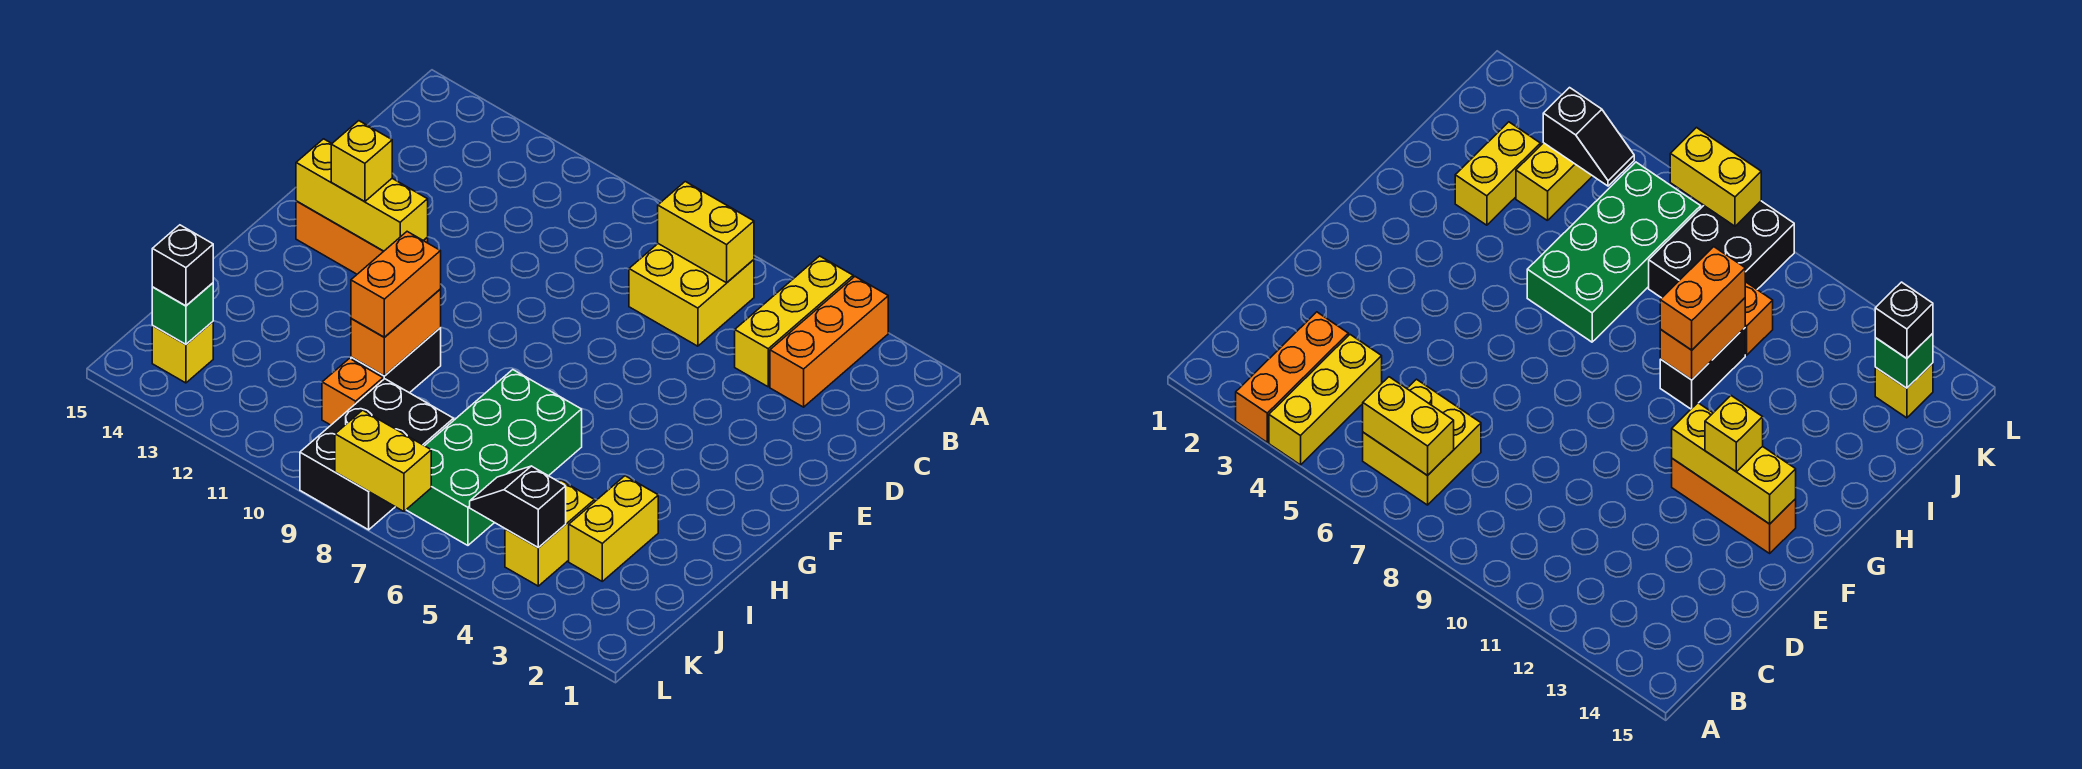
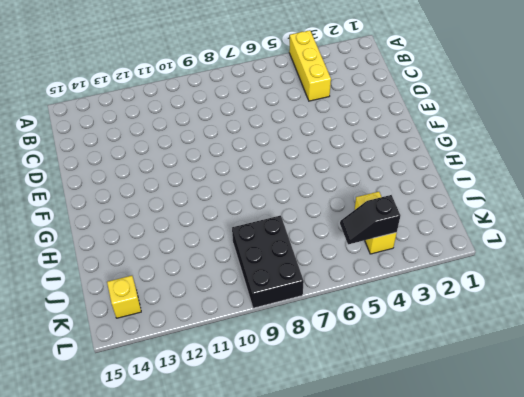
none -> orange brick A3:C3 level 1
none -> yellow brick B6:C7 level 1
none -> orange brick F12:F14 level 1

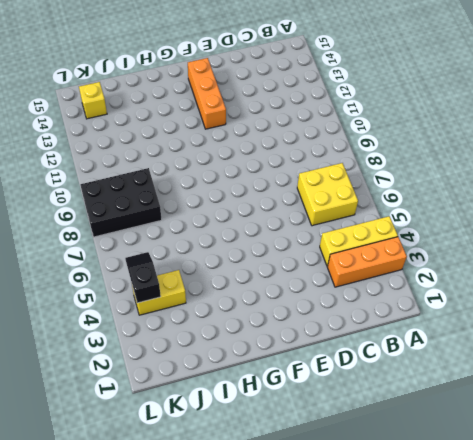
none -> green brick H6:K7 level 1
none -> black brick H10:I10 level 1
none -> yellow brick I3:J3 level 1

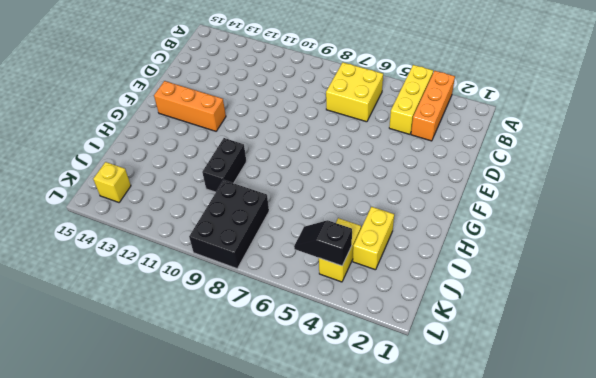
none -> green brick H6:K7 level 1
none -> orange brick J10 level 1
none -> yellow brick B6:B7 level 2

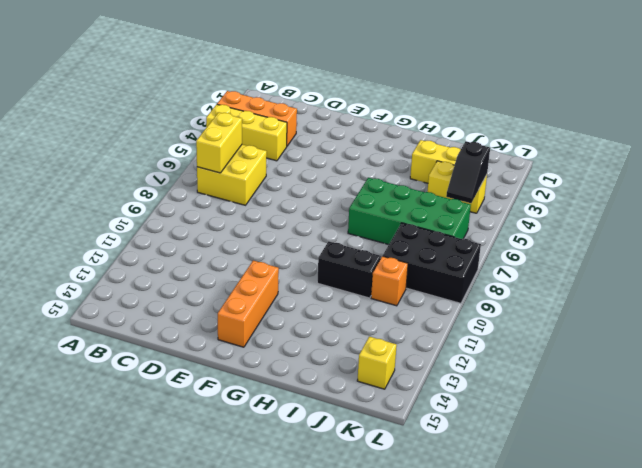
none -> yellow brick F12:F14 level 2
none -> orange brick H10:I10 level 2
none -> green brick K14 level 2

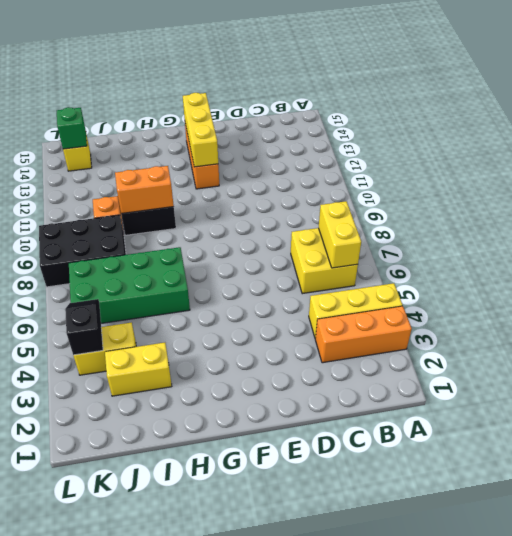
none -> yellow brick L7:L8 level 2
none -> yellow brick F13 level 3
none -> orange brick H10:I10 level 3

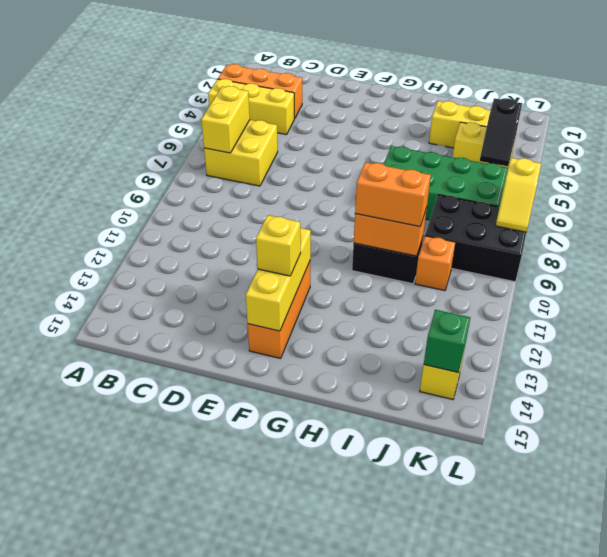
yellow slope L7:L8 level 2 top 7 -> yellow brick L7:L8 level 2
none -> black brick K14 level 3

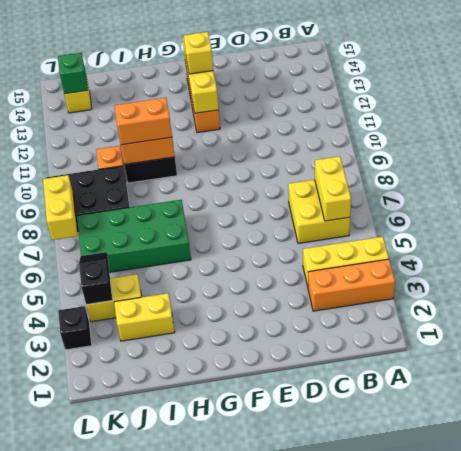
black brick L3 level 1 -> black brick K14 level 3

